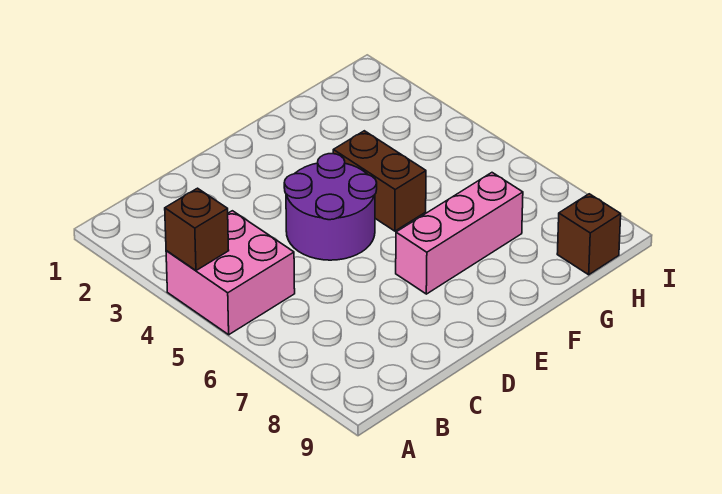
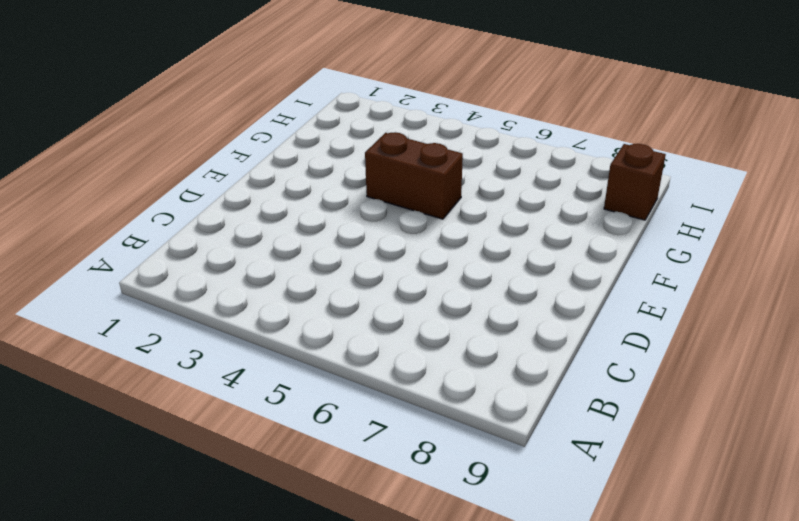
none -> pink brick A4:B5 level 1
none -> purple round brick D4:E5 level 1

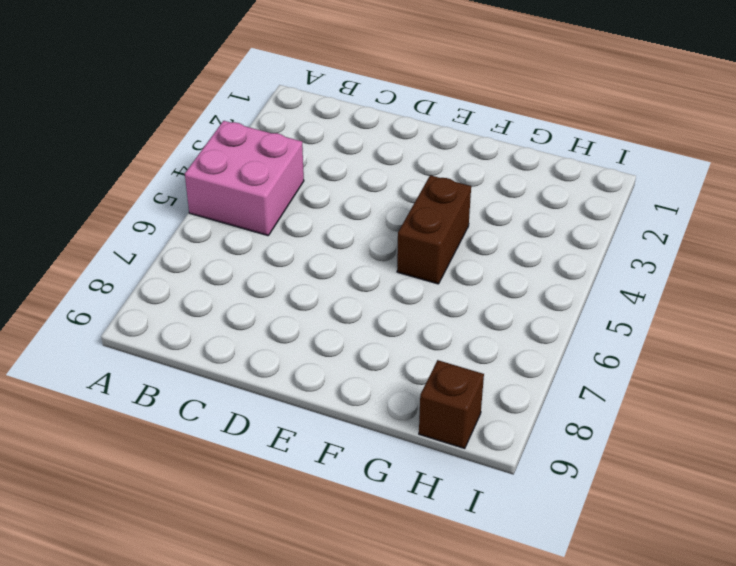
none -> purple round brick D4:E5 level 1
none -> pink brick E7:G7 level 1

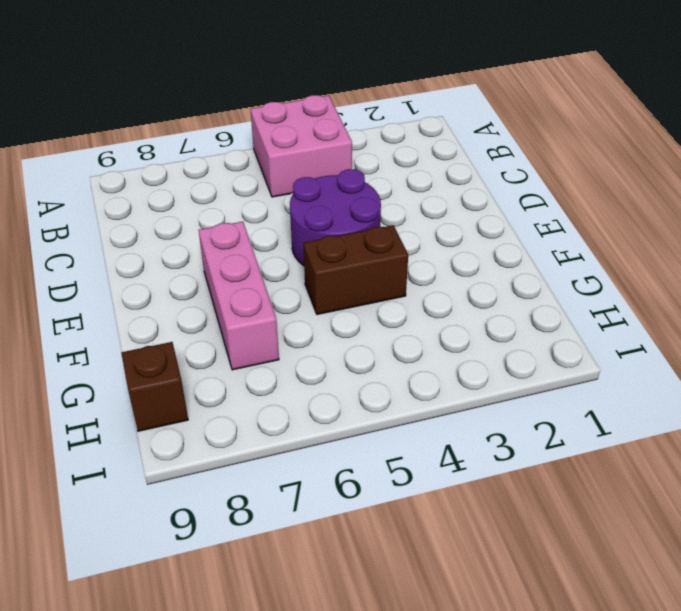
none -> brown brick A4 level 2

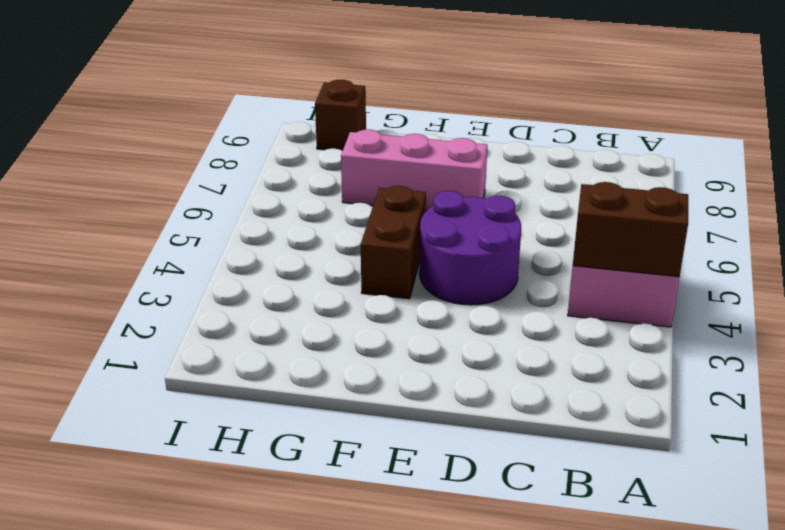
brown brick A4:B4 level 2 -> brown brick A4 level 2

